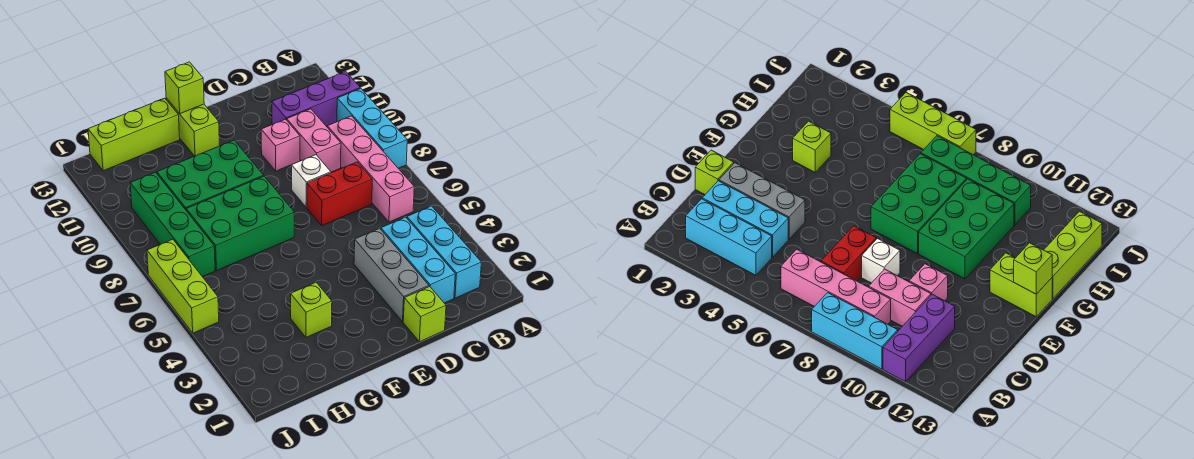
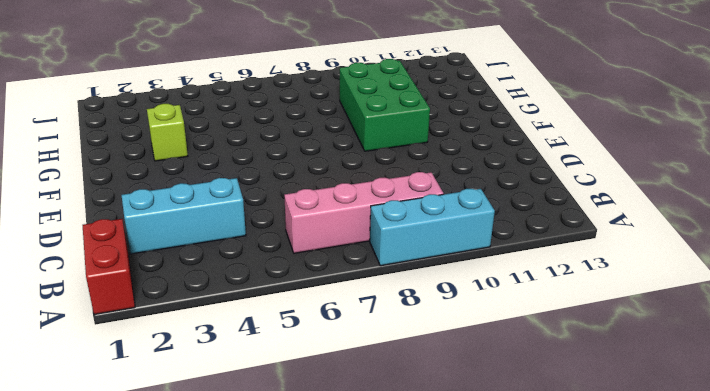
red brick A1:B1 level 1 -> red brick C7:D7 level 1
none -> purple brick A11:C11 level 1
none -> cyan brick B2:B4 level 1
none -> pink brick C9:C10 level 1

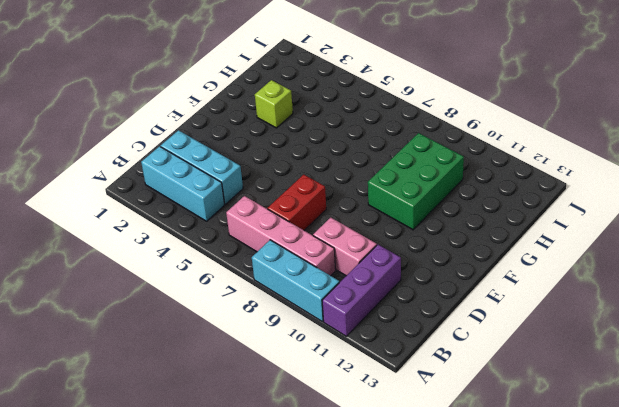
none -> lime brick D1 level 1
none -> grey brick D2:D4 level 1
none -> white brick D8 level 1

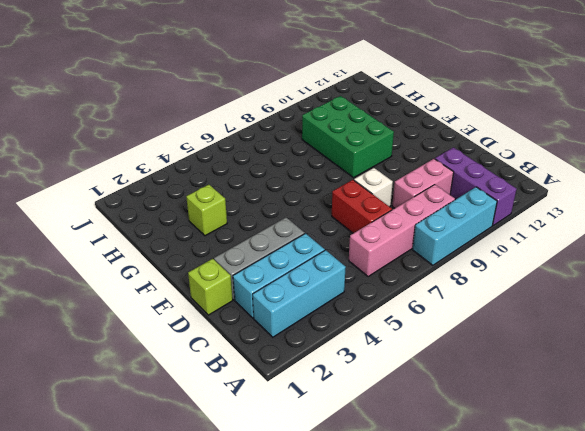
none -> pink brick D10 level 1
none -> green brick F7:H8 level 1
none -> lime brick F12:F13 level 1

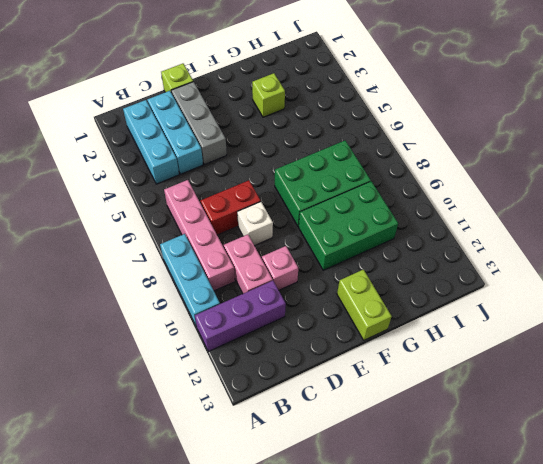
none -> lime brick G13:I13 level 1
none -> green brick I7:I10 level 1
none -> lime brick J5:J7 level 1

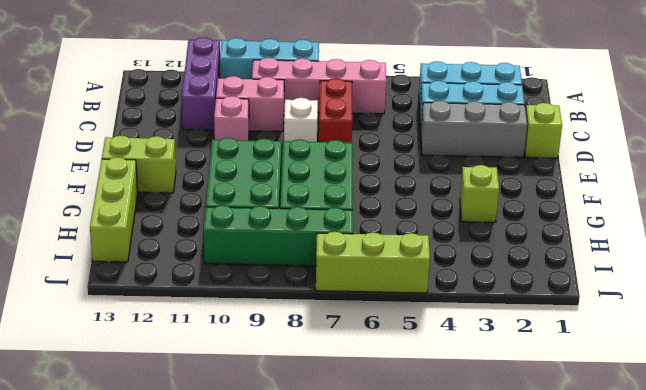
none -> lime brick F13 level 2

